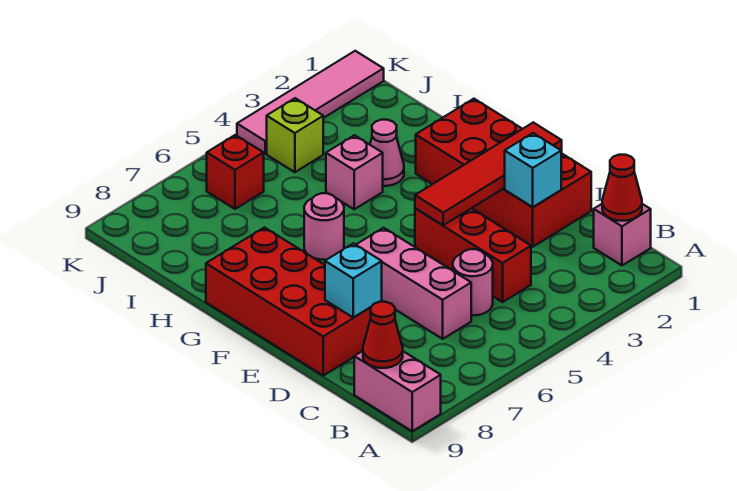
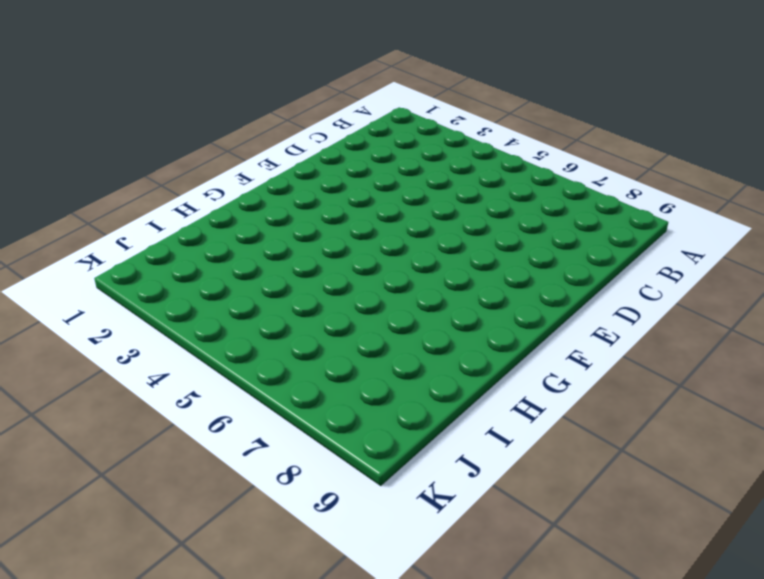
none -> pink brick A9:B9 level 1
none -> pink brick B1 level 1
none -> red brick C4:E4 level 1

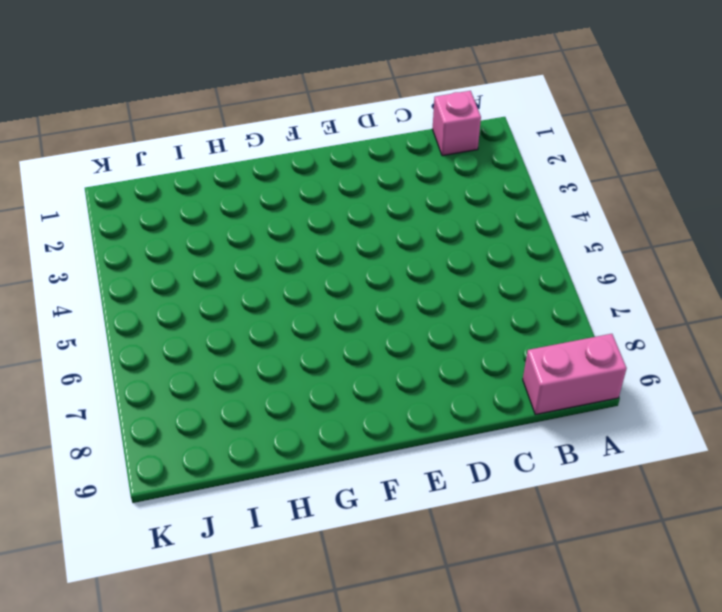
none -> red brick C4:E4 level 1
none -> pink round brick C5 level 1
none -> pink brick C6:E6 level 1

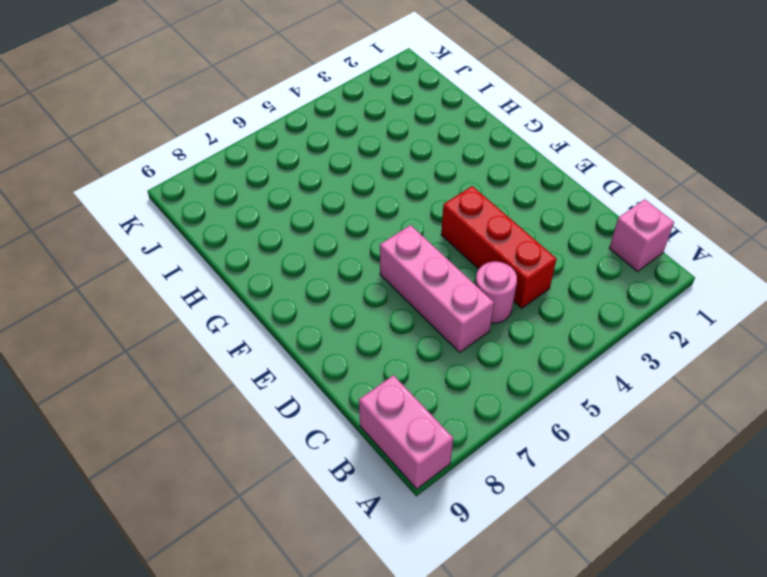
none -> red brick D1:G2 level 1
none -> red brick D8:G9 level 1
none -> pink round brick G6 level 1

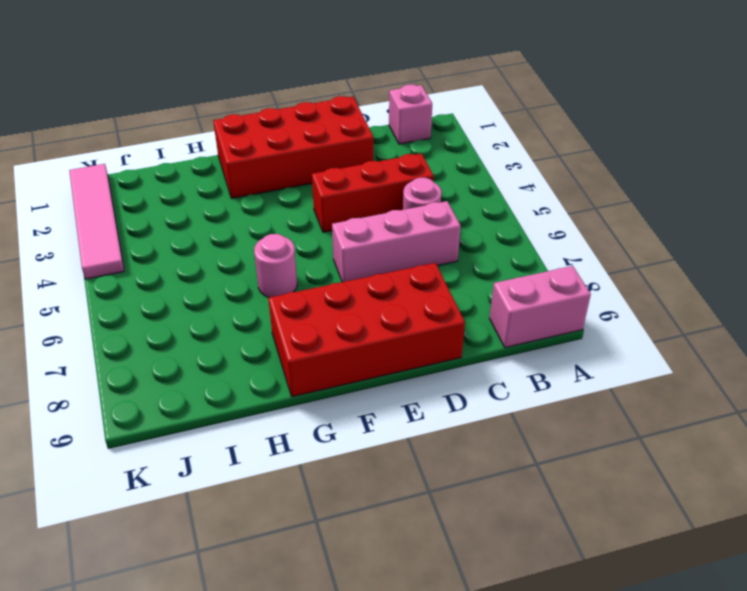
none -> pink cone H3 level 1
none -> pink brick H4 level 1
none -> lime brick J4 level 1

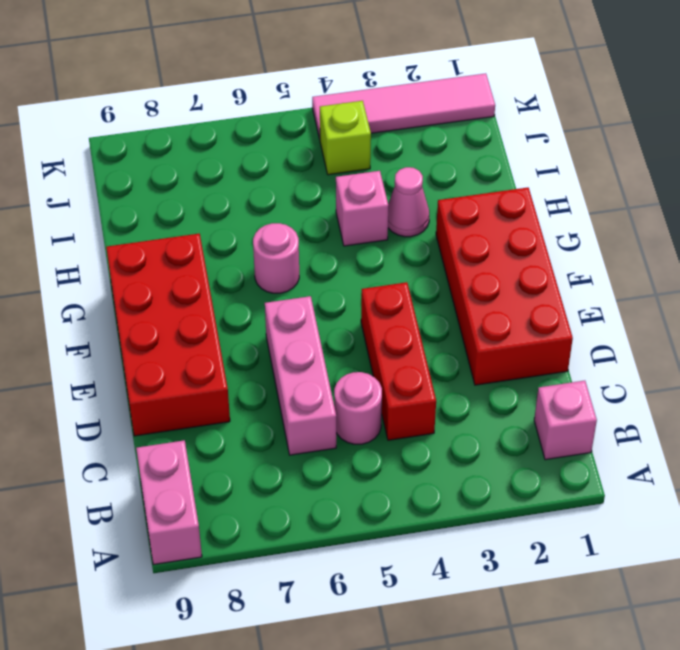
none -> red brick J6 level 1
none -> red cone B1 level 2
none -> red cone B9 level 2

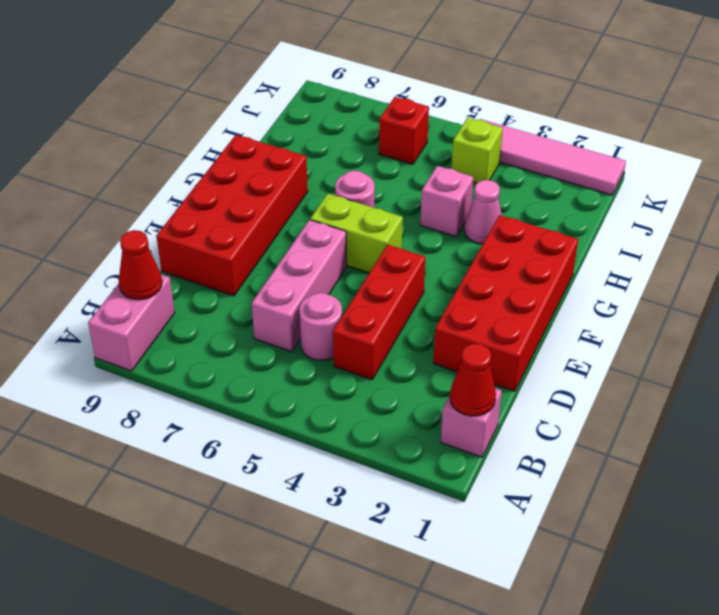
lime brick F5:F6 level 1 -> none
none -> cyan brick D2 level 2
none -> cyan brick D8 level 2
none -> red tile E1:E4 level 2

